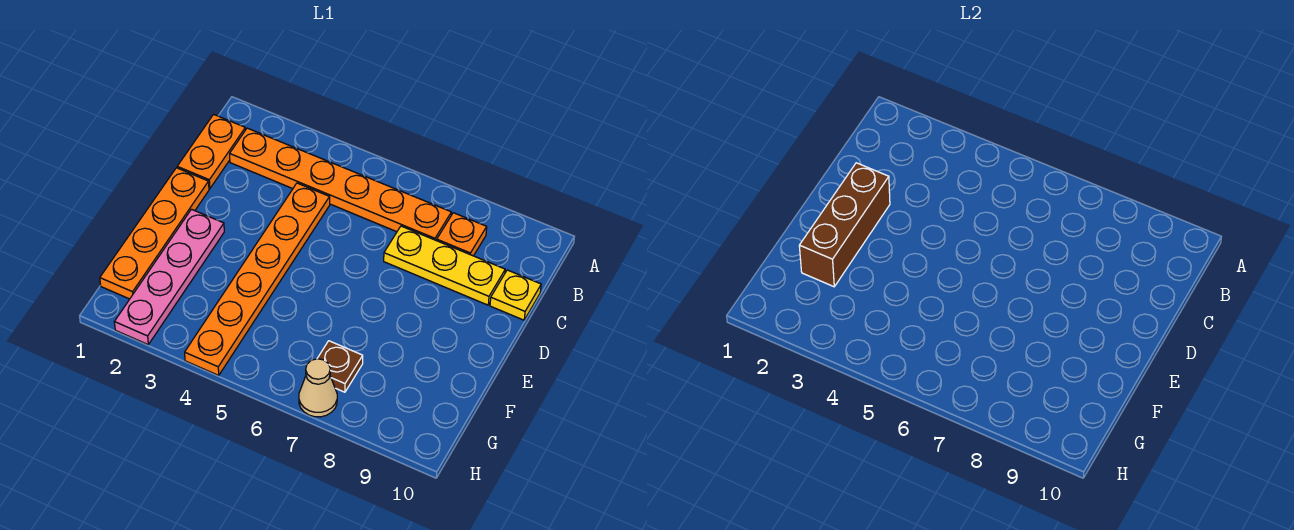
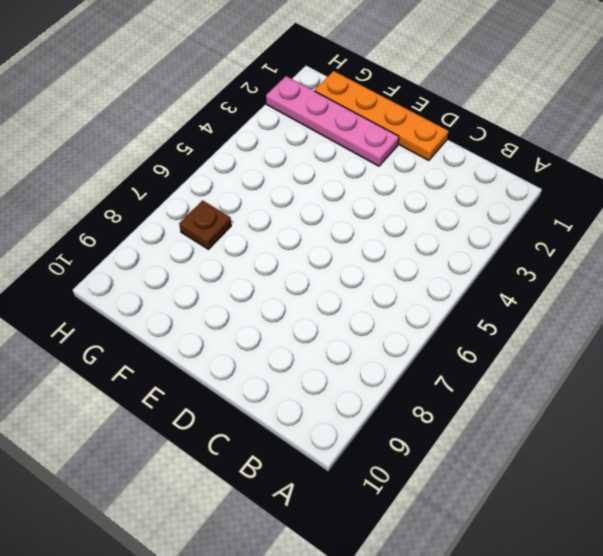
none -> orange plate B1:C1 level 1
none -> orange plate B2:B7 level 1

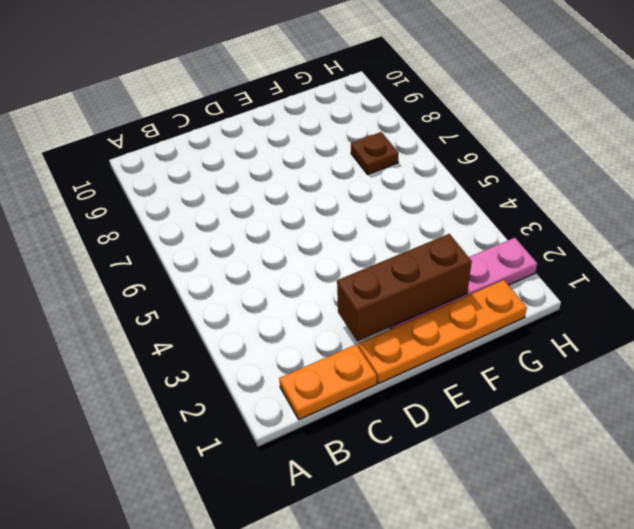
none -> orange plate B2:B7 level 1
none -> orange plate B8 level 1

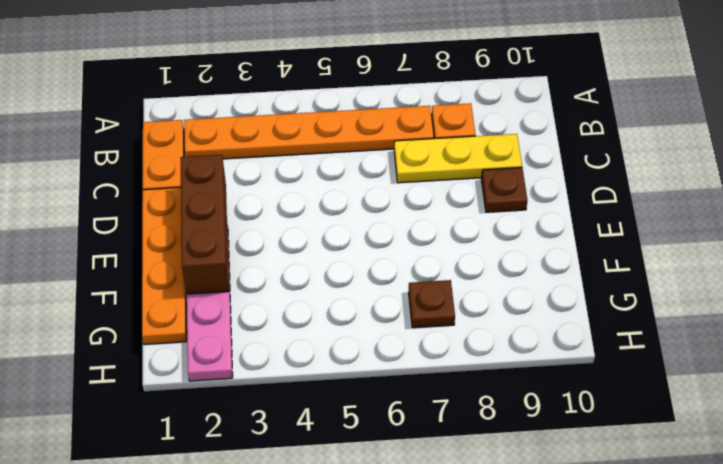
brown plate D9 level 1 -> none
none -> orange plate C4:H4 level 1
none -> yellow plate C10 level 1

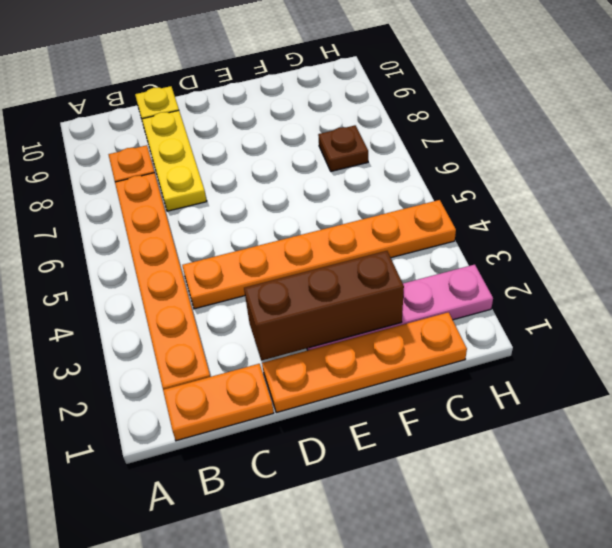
none -> tan cone H7 level 1

